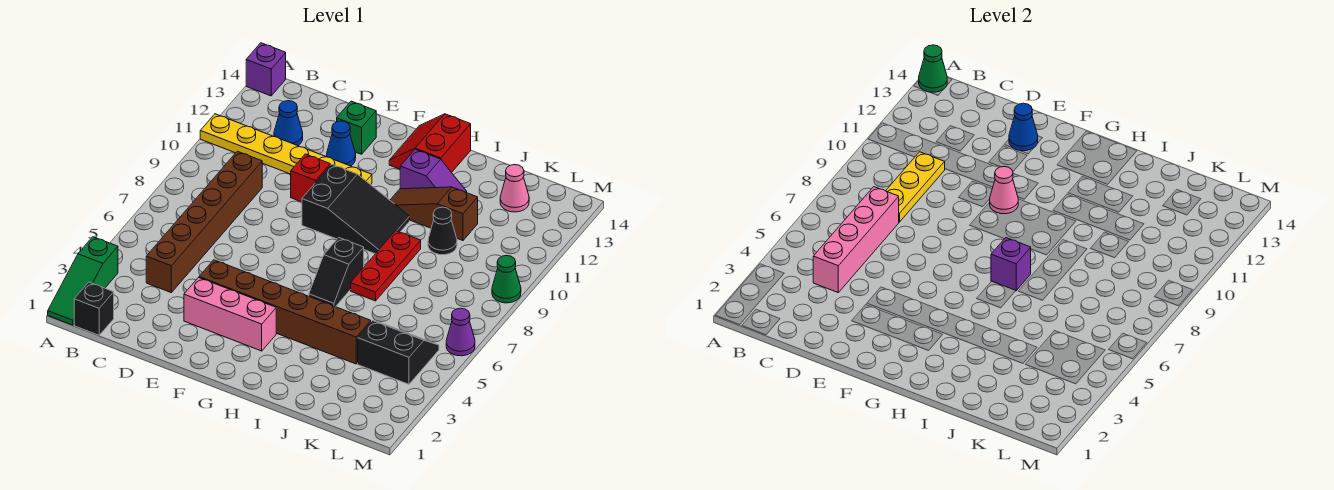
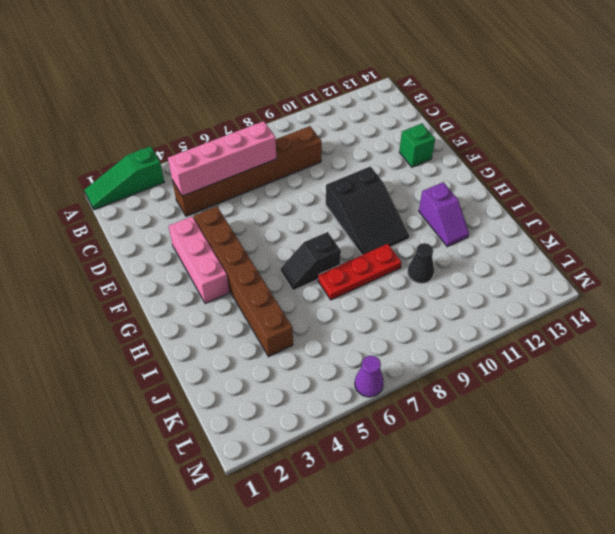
none -> yellow plate A11:F11 level 1
none -> purple brick A14 level 1
none -> black brick B1 level 1

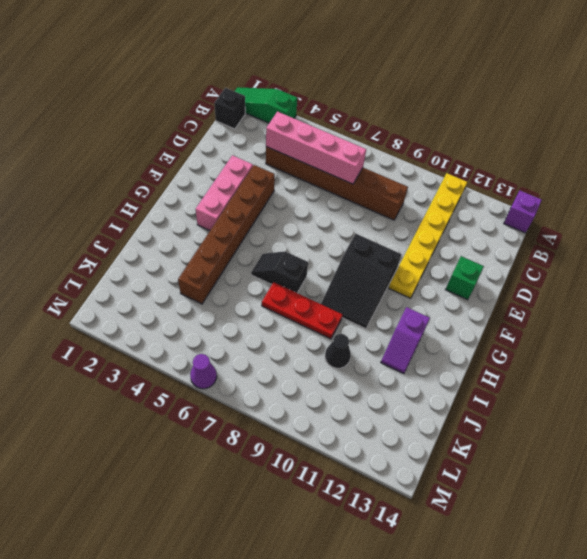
none -> blue cone C12 level 1
none -> red brick E10 level 1
none -> blue cone E12 level 1

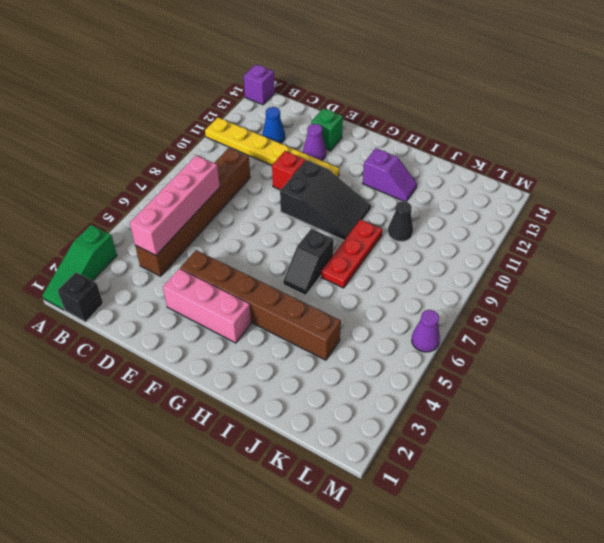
purple cone E12 level 1 -> blue cone E12 level 1
none -> red slope G13:H14 level 1 top H
none -> brown slope H11:J11 level 1 top J
none -> black slope K4:L5 level 1 top 4

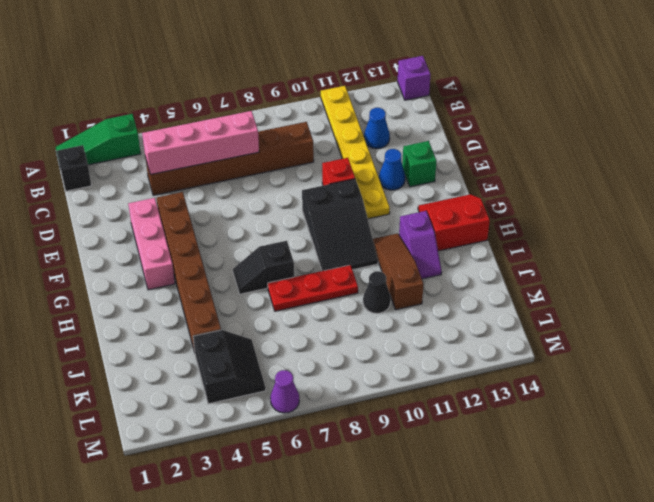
none -> pink cone K13 level 1
none -> green cone M9 level 1
none -> green cone A14 level 2

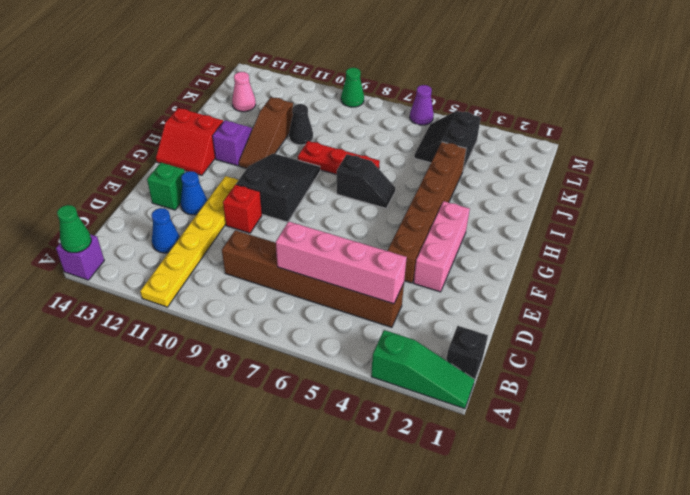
none -> yellow plate C8:C10 level 2
none -> blue cone E13 level 2
none -> pink cone F10 level 2

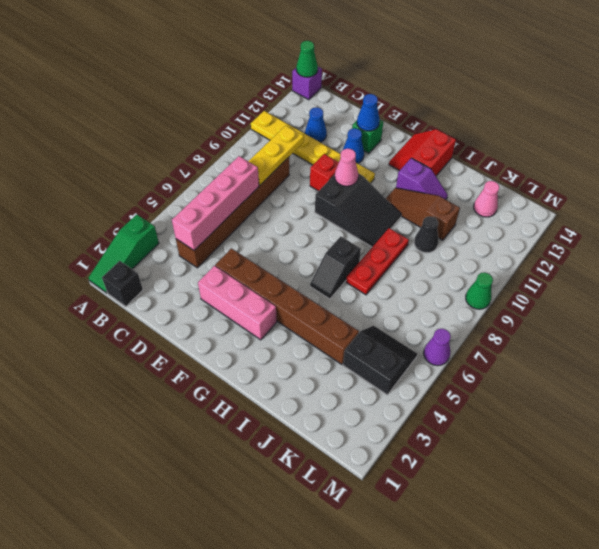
none -> purple brick H7 level 2

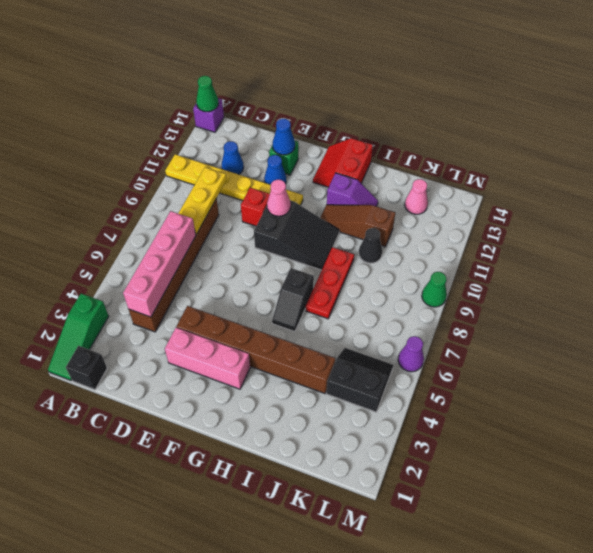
none -> purple brick H7 level 2

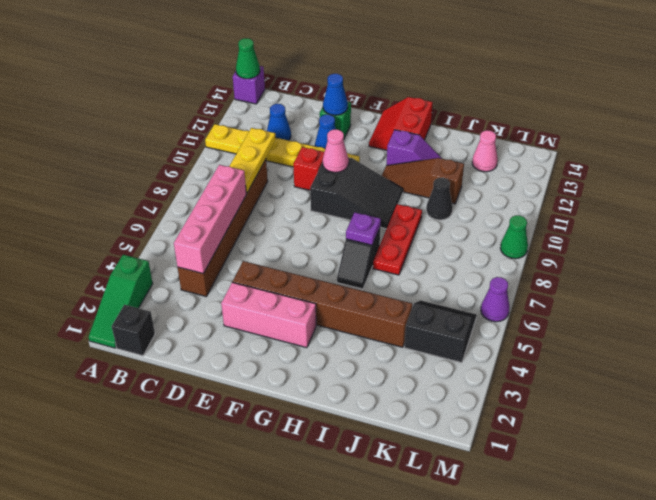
purple plate H7 level 2 -> purple brick H7 level 2

